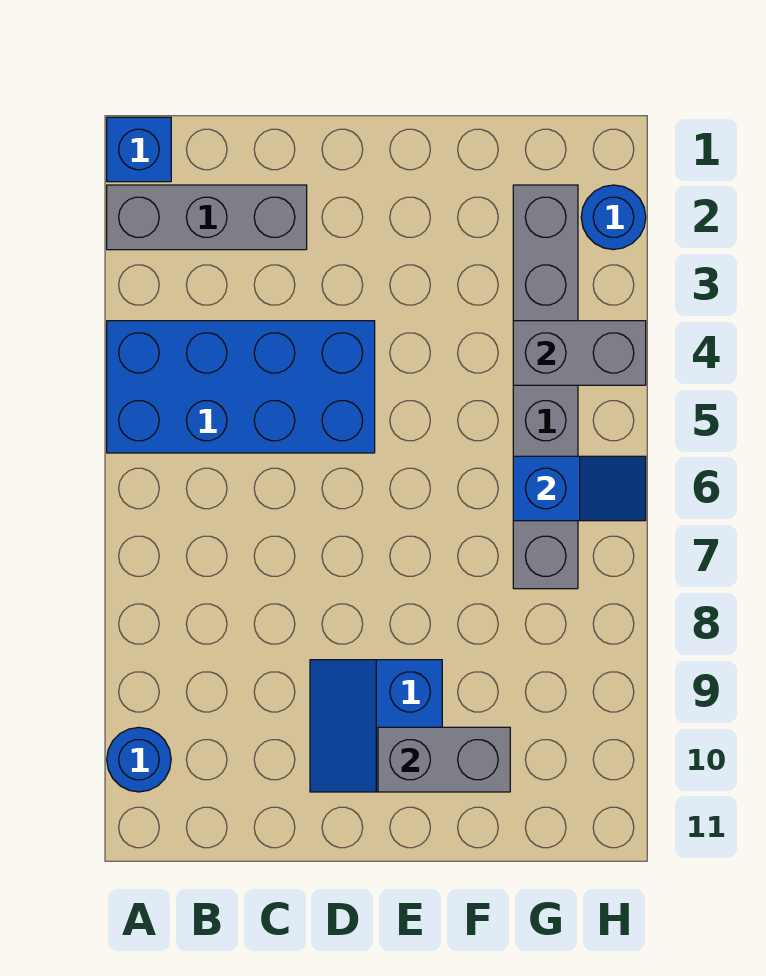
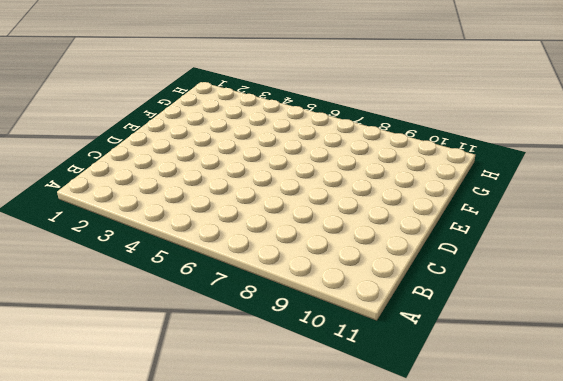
none -> blue brick A1 level 1
none -> grey brick A2:C2 level 1

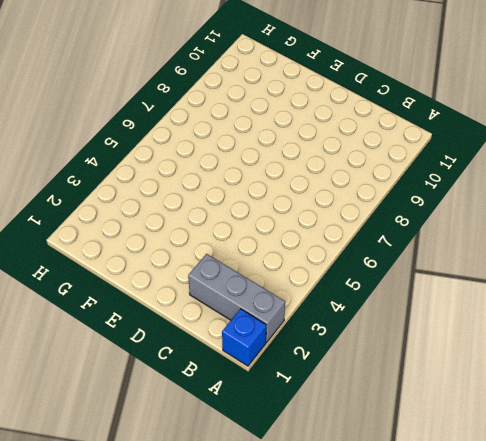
none -> blue brick A4:D5 level 1
none -> blue round brick A10 level 1

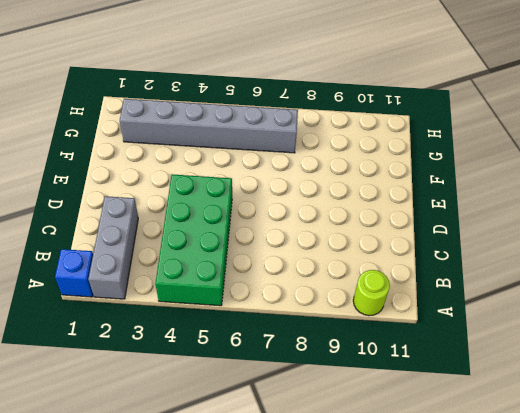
green brick A4:D5 level 1 -> blue brick A4:D5 level 1
lime round brick A10 level 1 -> blue round brick A10 level 1
none -> blue slope D9:E10 level 1 top E
none -> blue round brick H2 level 1

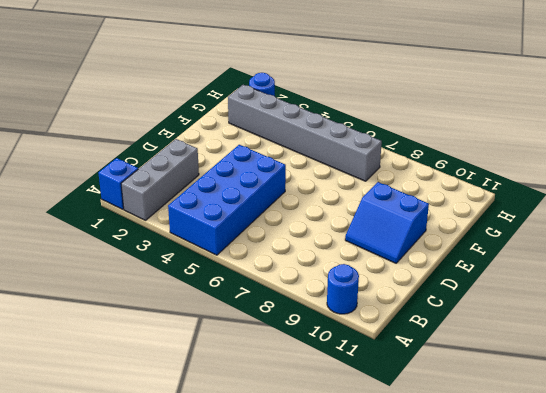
none -> grey brick E10:F10 level 2
none -> grey brick G4:H4 level 2

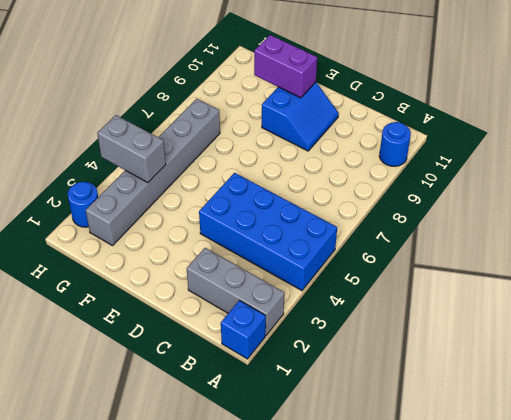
purple brick E10:F10 level 2 -> grey brick E10:F10 level 2
none -> blue slope G6:H6 level 2 top G

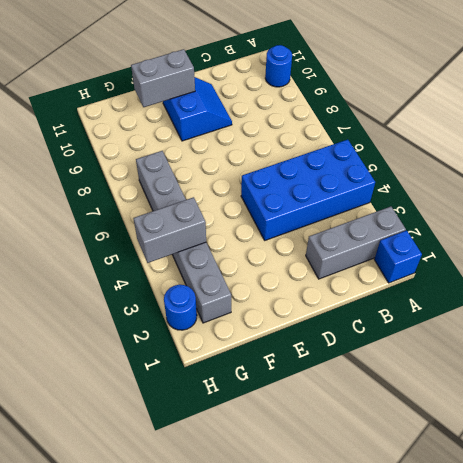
none -> blue slope G6:H6 level 2 top G

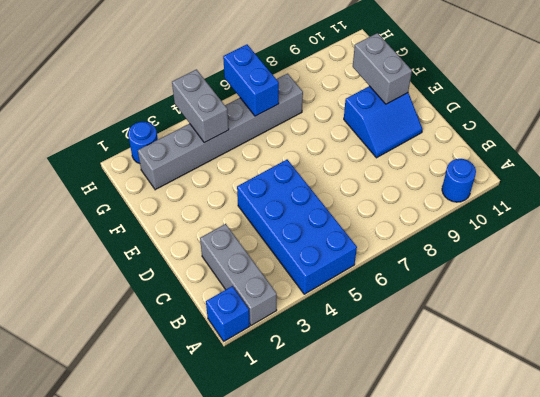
blue brick G6:H6 level 2 -> blue slope G6:H6 level 2 top G

